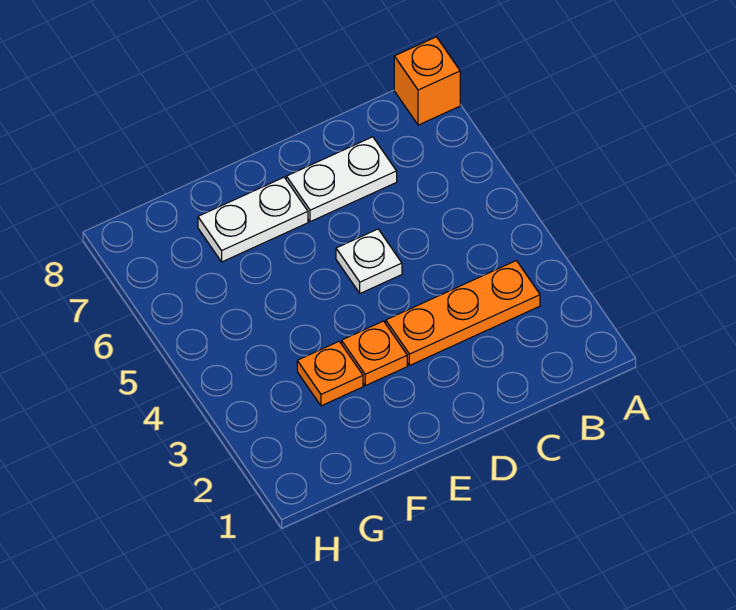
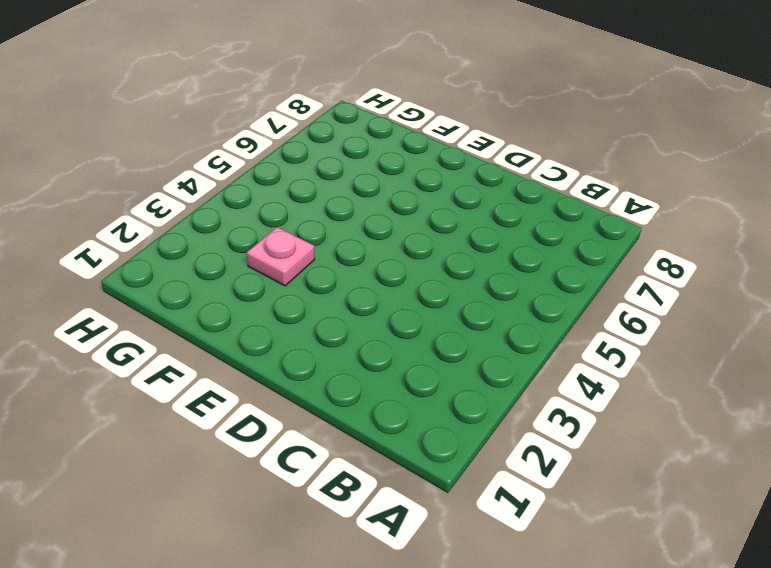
pink plate F3 level 1 -> orange plate F3 level 1
none -> orange brick A8 level 1
none -> orange plate B3:D3 level 1

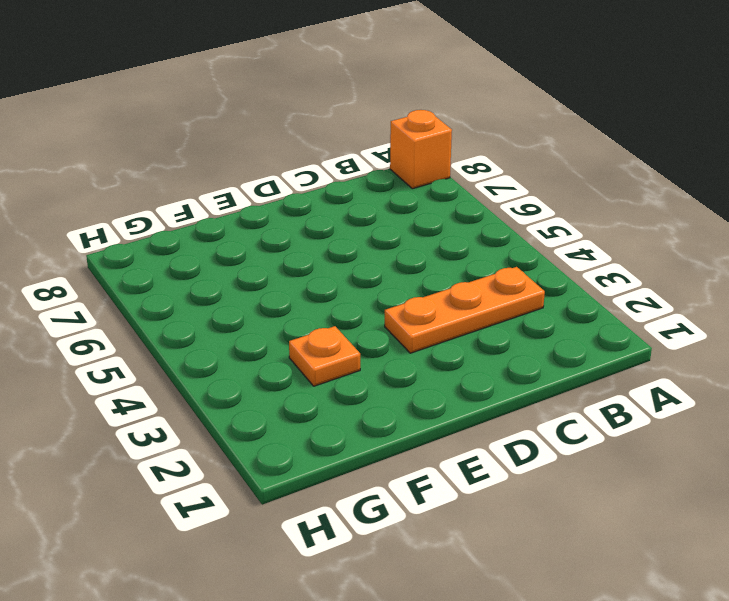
none -> white plate C7:D7 level 1
none -> white plate D5 level 1

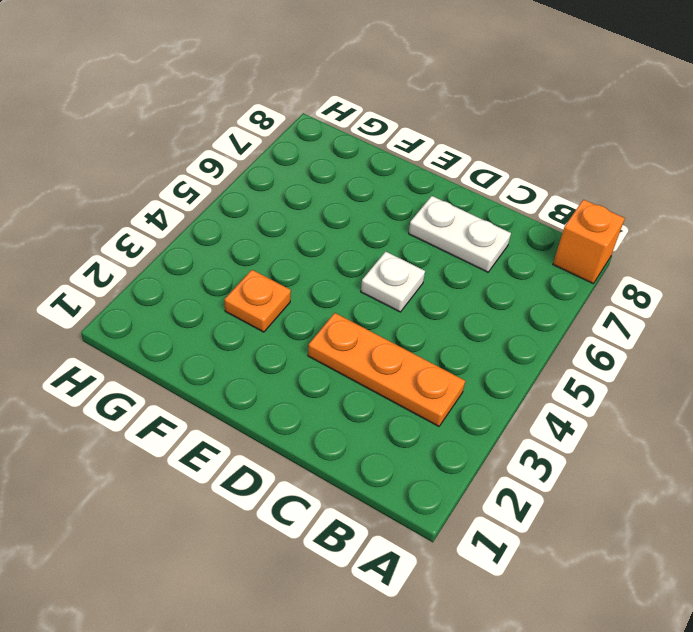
none -> orange plate E3 level 1
none -> white plate E7:F7 level 1

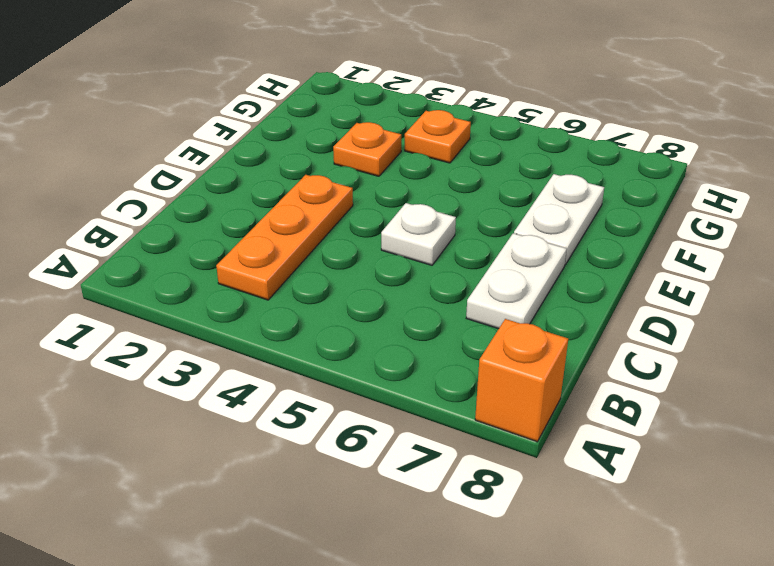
orange plate G4 level 1 -> orange plate E3 level 1

